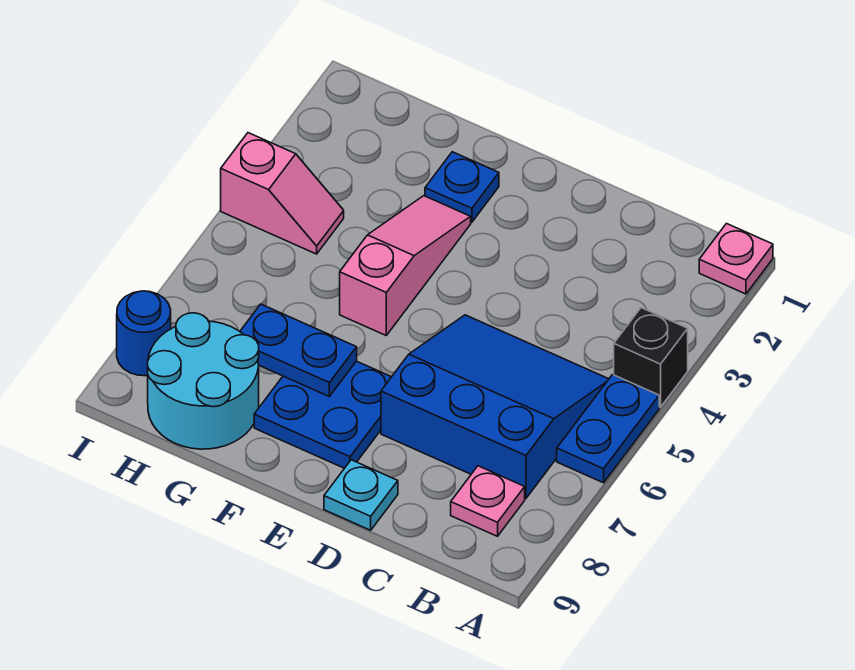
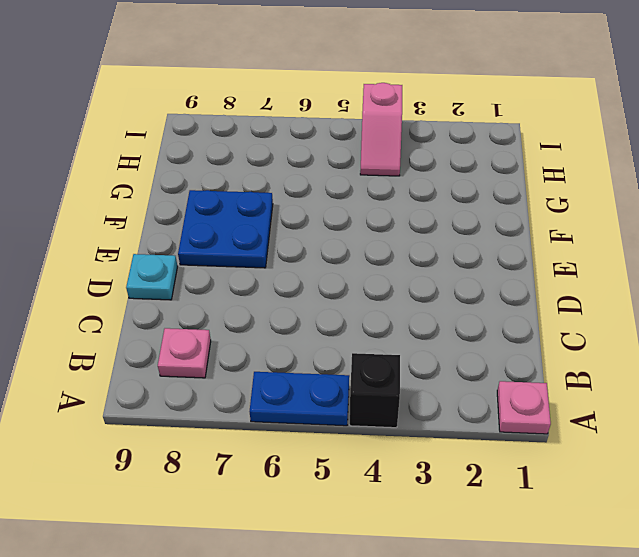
none -> blue slope B5:D7 level 1 top 7
none -> blue plate F2 level 1
none -> pink slope F3:F5 level 1 top 5

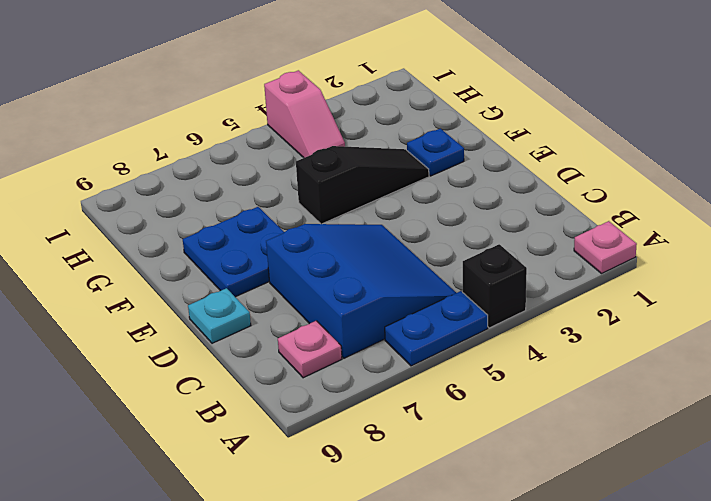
black slope F3:F5 level 1 top 5 -> pink slope F3:F5 level 1 top 5
none -> cyan round brick G8:H9 level 1
none -> blue round brick I8 level 1
none -> blue plate F7:G7 level 2

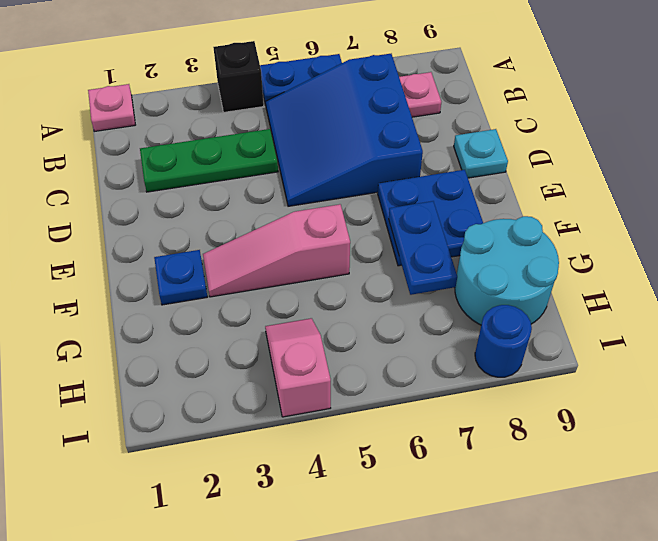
green plate C2:C4 level 1 -> none

